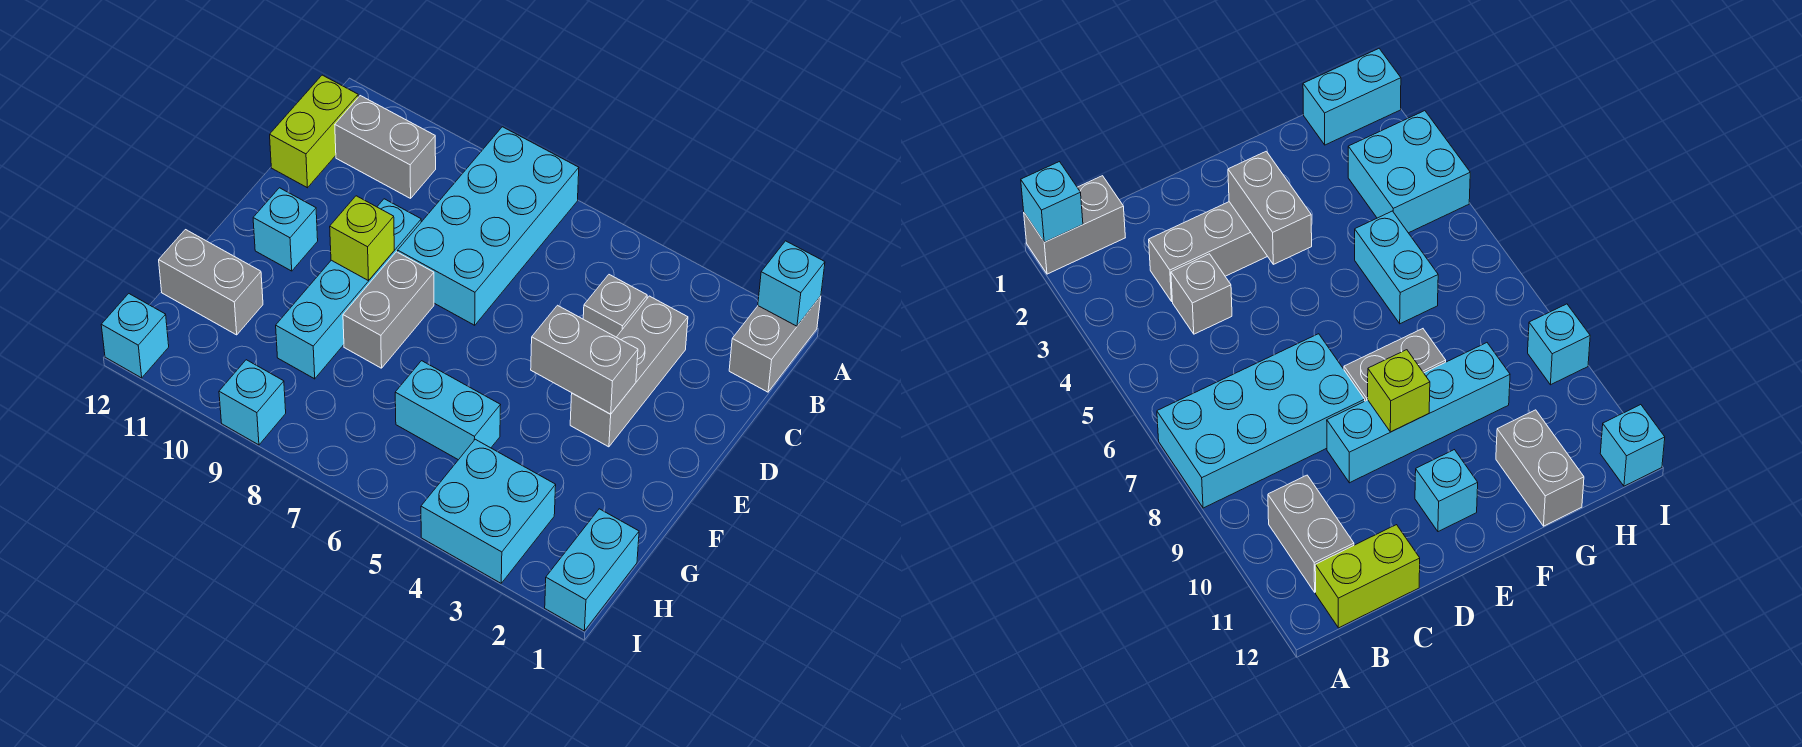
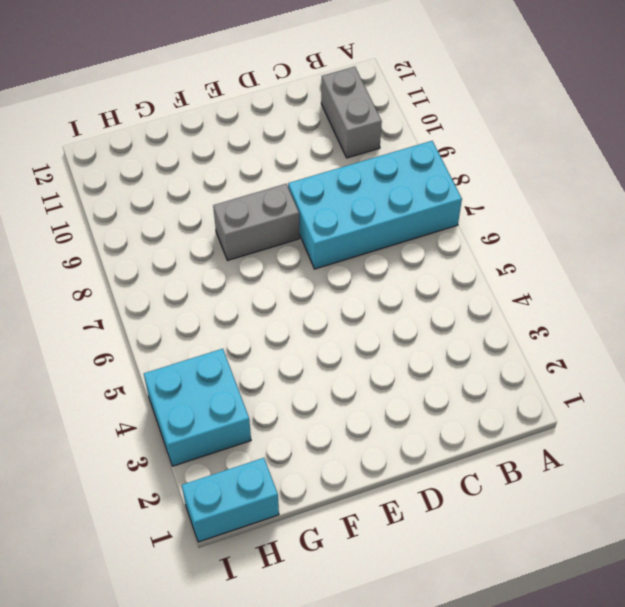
none -> grey brick A1:B1 level 1
none -> lime brick B12:C12 level 1
none -> grey brick C3:E3 level 1

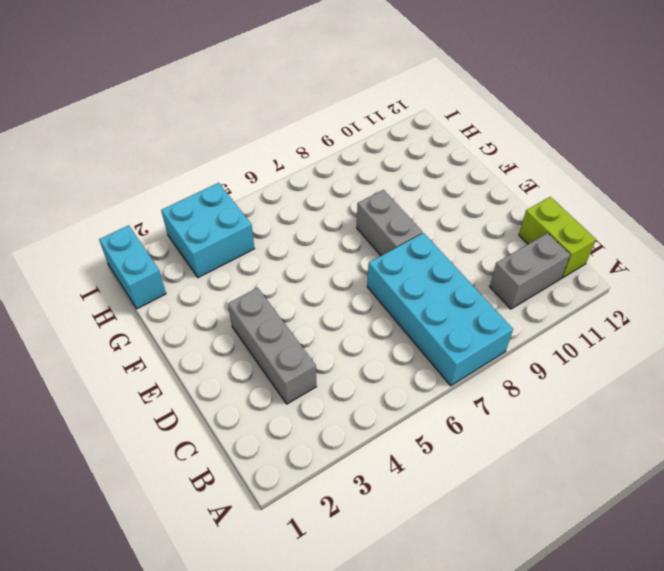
none -> grey brick A1:B1 level 1
none -> grey brick C4 level 1
none -> cyan brick D9:G9 level 1

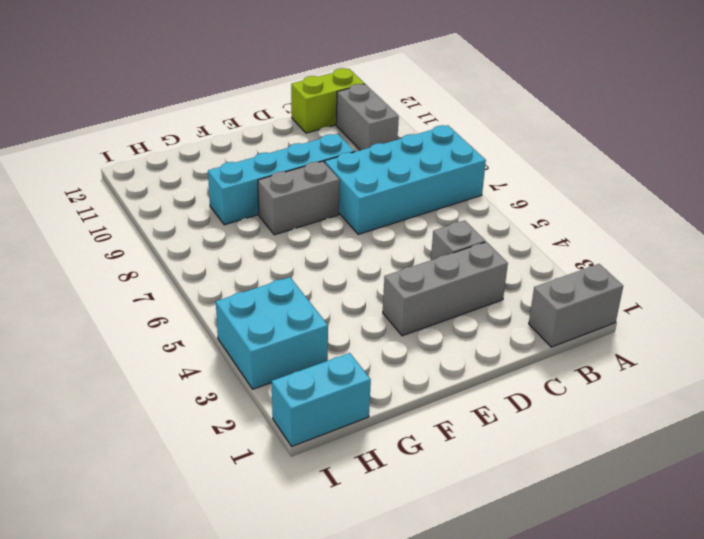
none -> cyan brick E11 level 1
none -> cyan brick G5:G6 level 1
none -> grey brick G11:G12 level 1

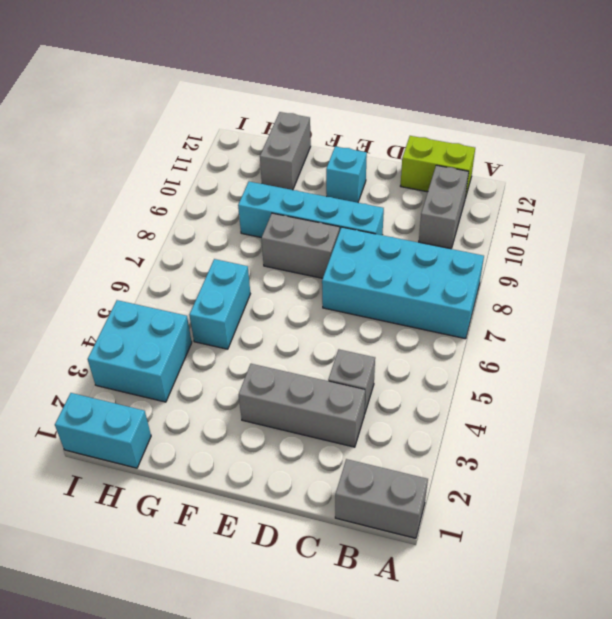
none -> cyan brick I9 level 1
none -> cyan brick I12 level 1
none -> cyan brick A1 level 2

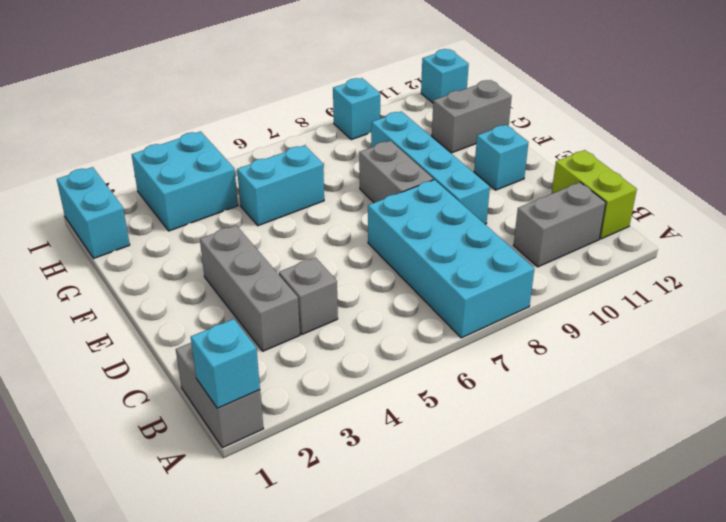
none -> grey brick E3:E4 level 2
none -> lime brick E9 level 2

